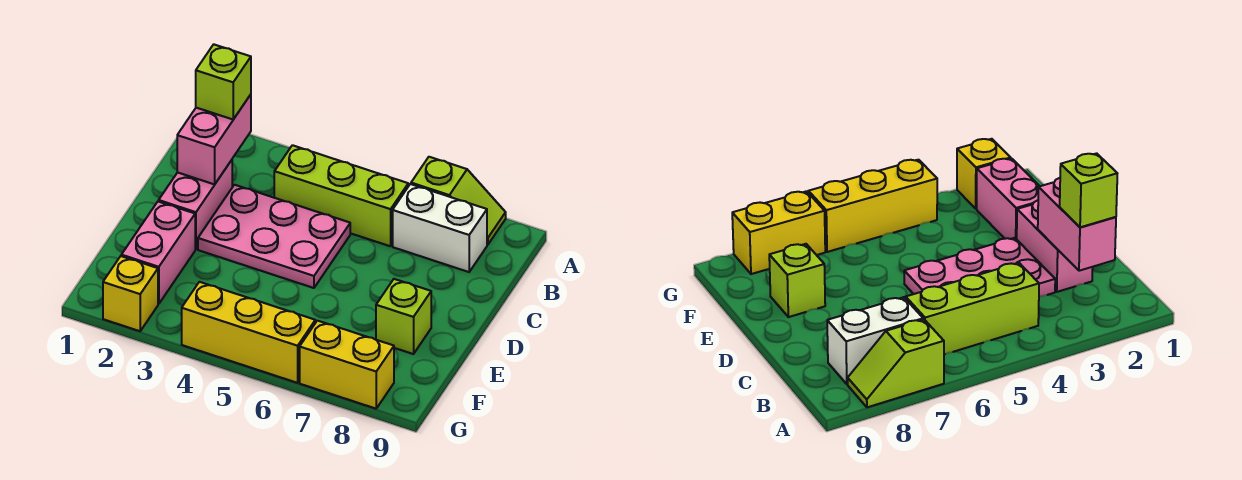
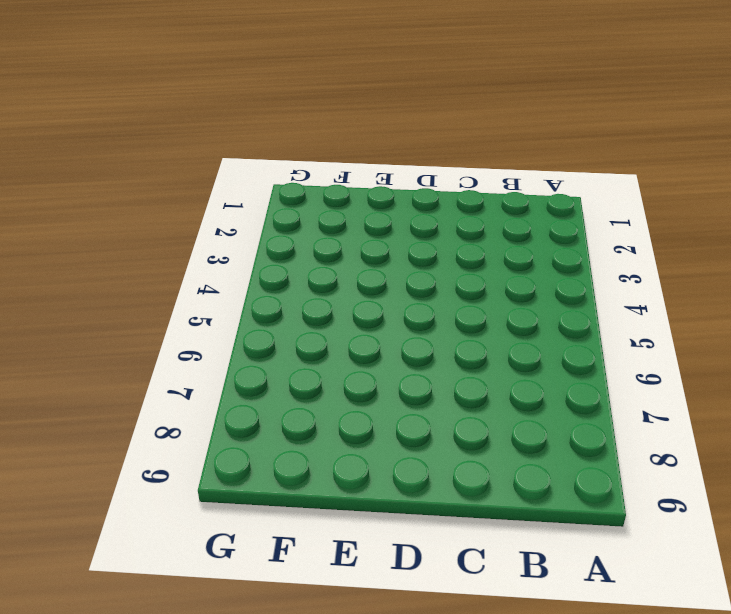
none -> lime slope A7:A8 level 1 top 7
none -> lime brick B4:B6 level 1
none -> white brick B7:B8 level 1

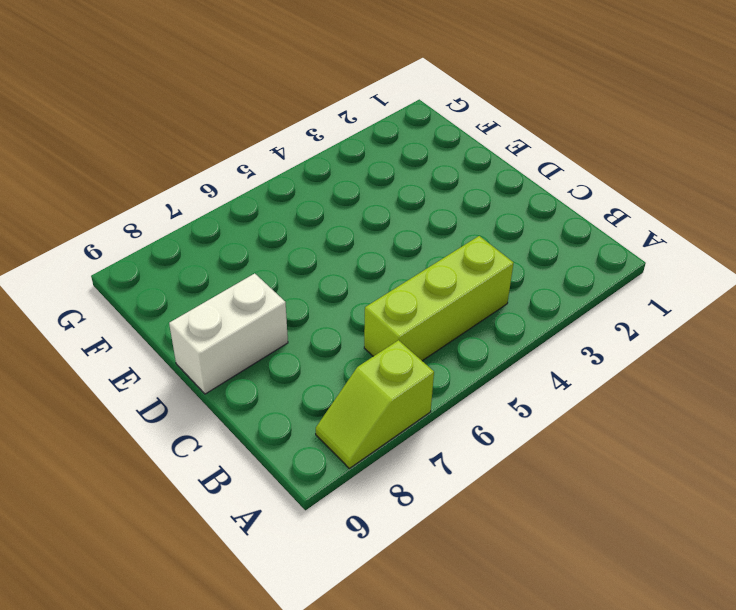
white brick D8:D9 level 1 -> white brick B7:B8 level 1
none -> pink brick C2:D2 level 1
none -> pink plate C3:D5 level 1
none -> pink brick E2:F2 level 1

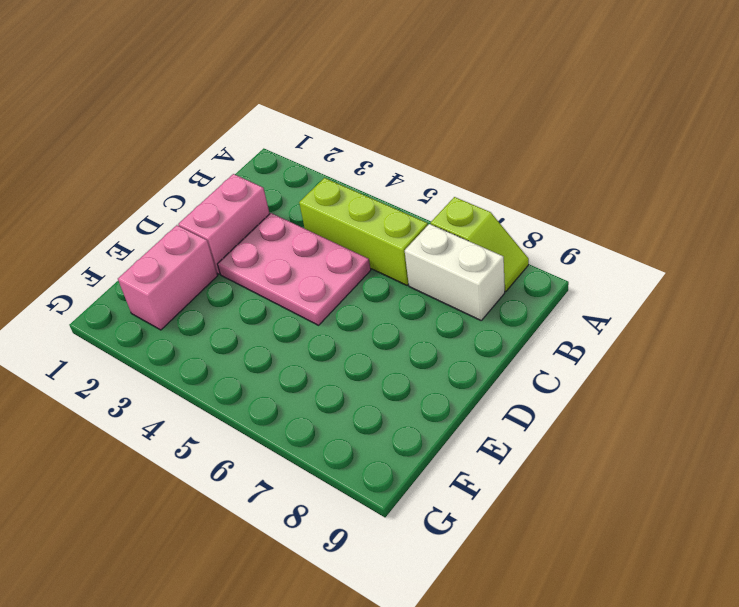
none -> lime brick E8 level 1
none -> yellow brick G2 level 1
none -> yellow brick G4:G6 level 1

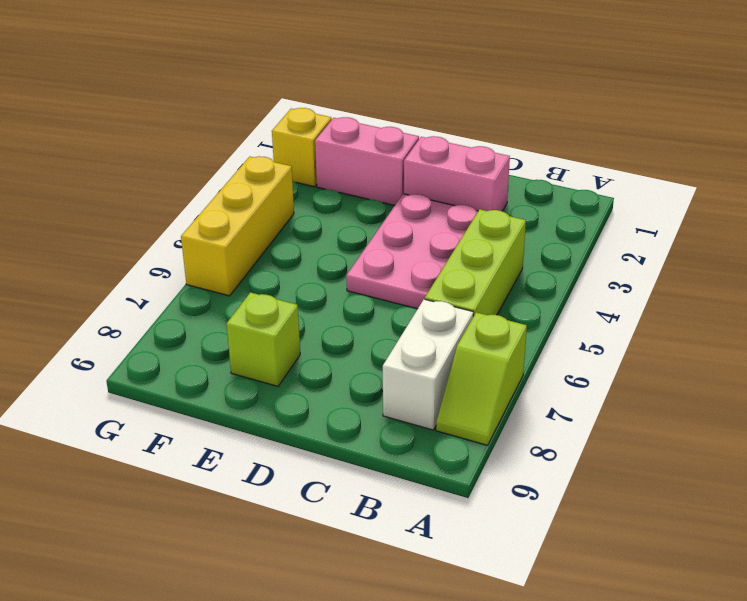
none -> yellow brick G7:G8 level 1
none -> pink brick B2:C2 level 2
none -> lime brick B2 level 3

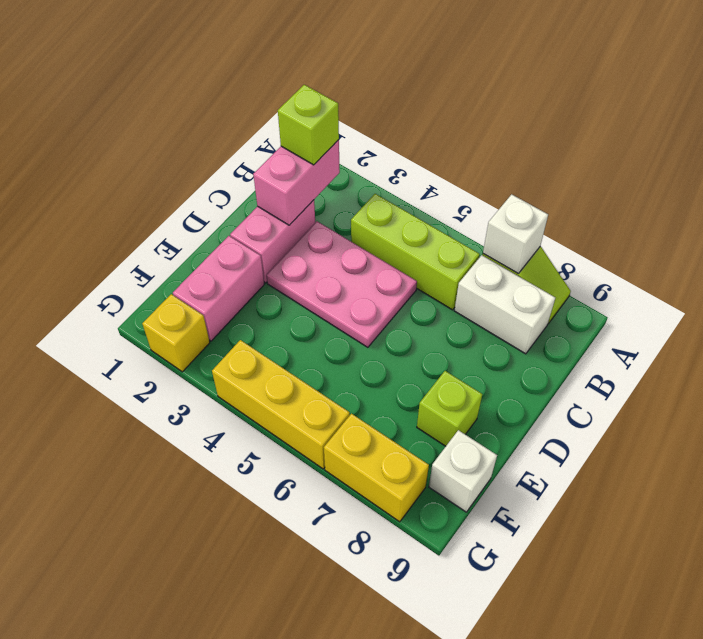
white brick A7 level 2 -> none
white brick F9 level 1 -> none

